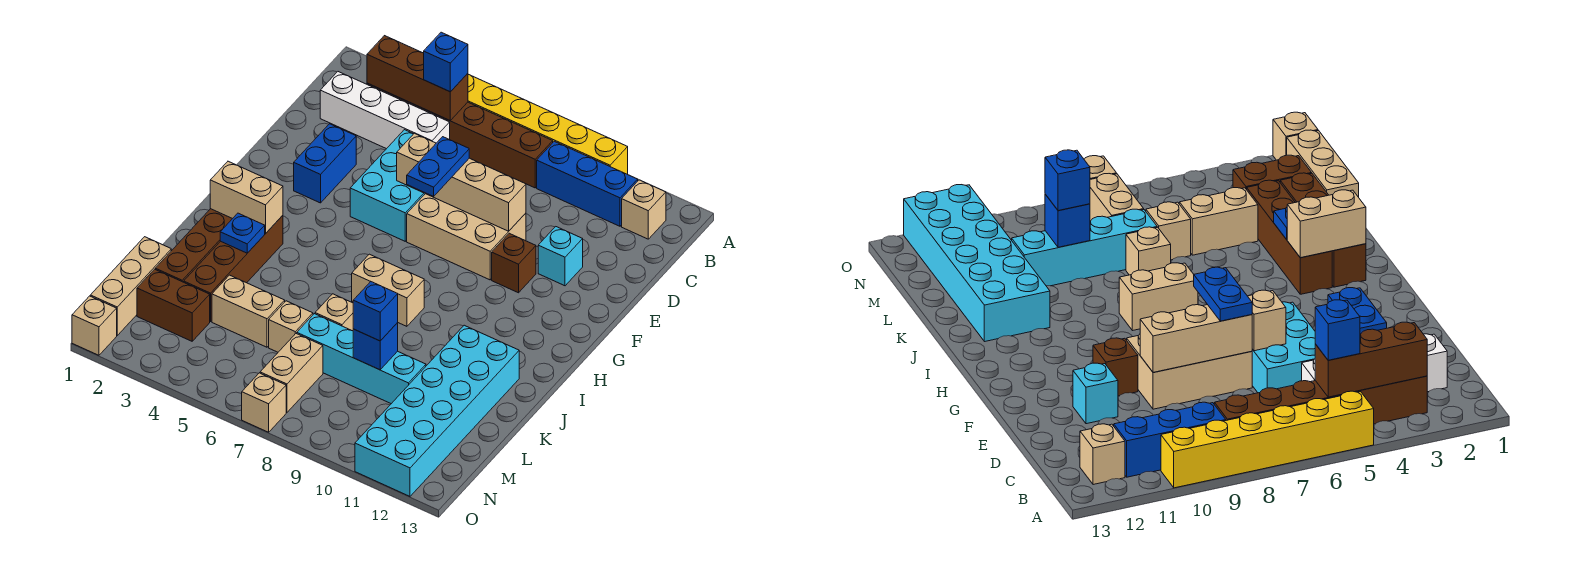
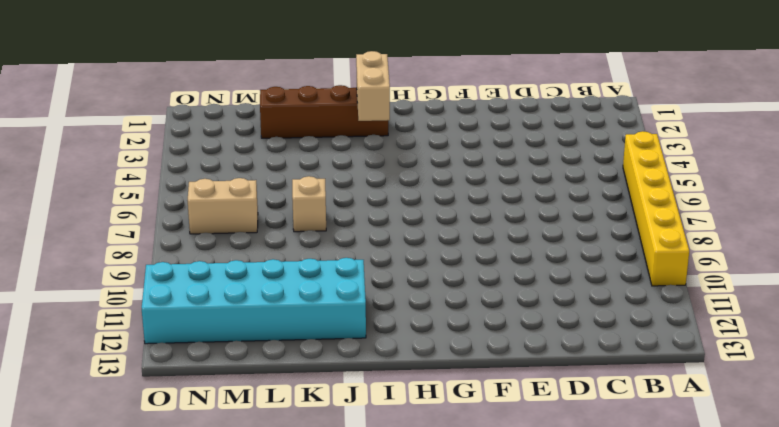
none -> brown brick B3:B8 level 1
none -> blue brick B9:B11 level 1
none -> tan brick B12 level 1
none -> white brick C2:C5 level 1

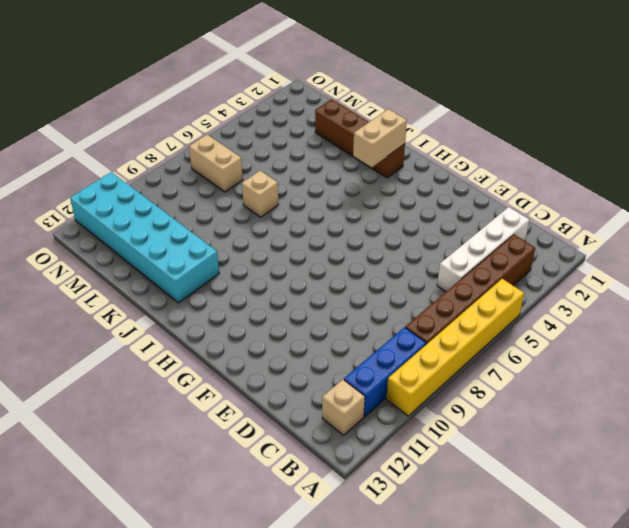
none -> cyan brick D5:F6 level 1
none -> blue brick E3:F3 level 1
none -> tan brick E7:F9 level 1
none -> cyan brick E11 level 1

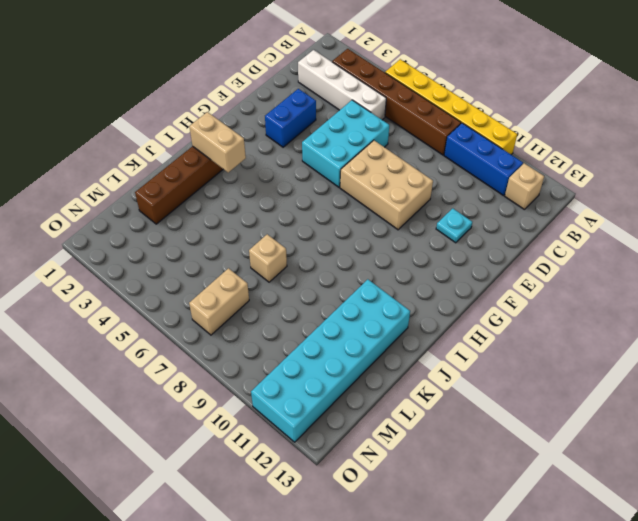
cyan plate E11 level 1 -> cyan brick E11 level 1
none -> brown brick F10 level 1
none -> brown brick I3:L3 level 1
none -> tan brick I7:I8 level 1
none -> tan brick L1:N1 level 1

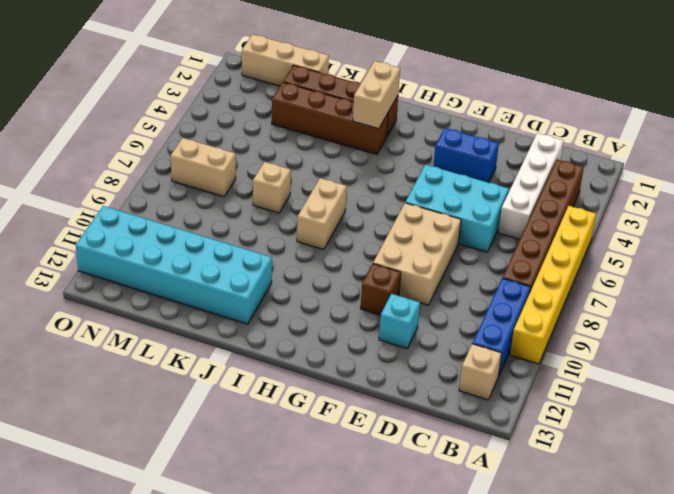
none -> tan brick L4:L5 level 1
none -> tan brick L6 level 1
none -> cyan brick L7:L10 level 1
none -> brown brick M2:M3 level 1

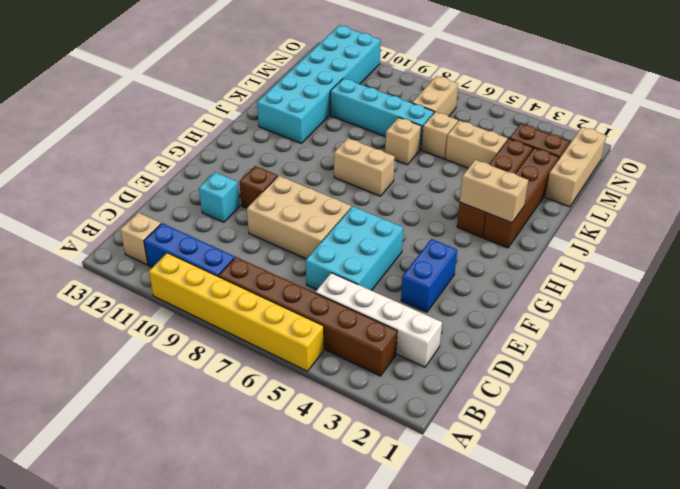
none -> tan brick O1 level 1
none -> tan brick O7 level 1
none -> brown brick B3:B5 level 2
none -> tan brick E6 level 2

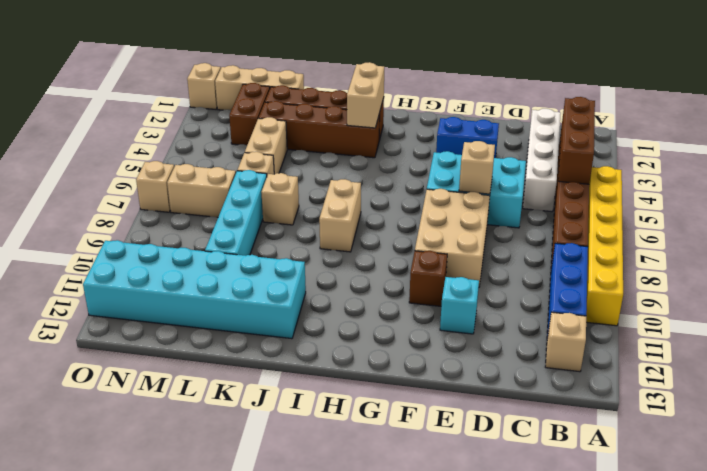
none -> tan brick E7:E9 level 2
none -> blue plate J3 level 2
none -> blue brick L9 level 2
none -> blue brick B5 level 3

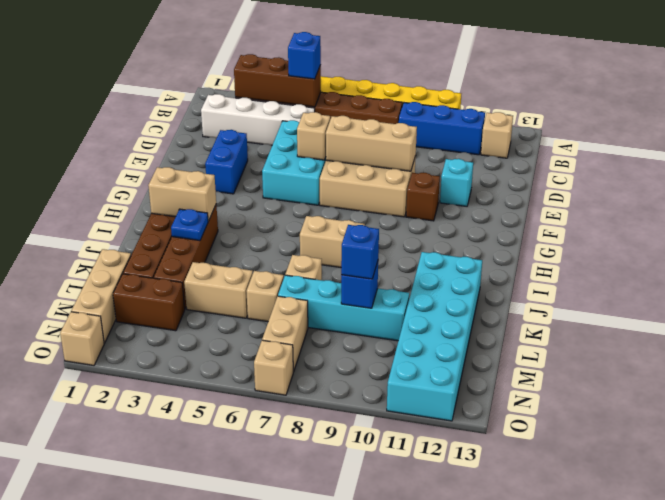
none -> blue plate E7:F7 level 3

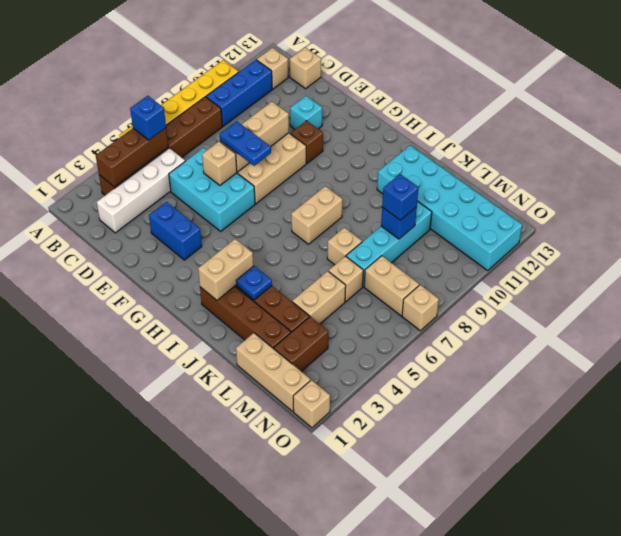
tan brick C13 level 1 -> none

